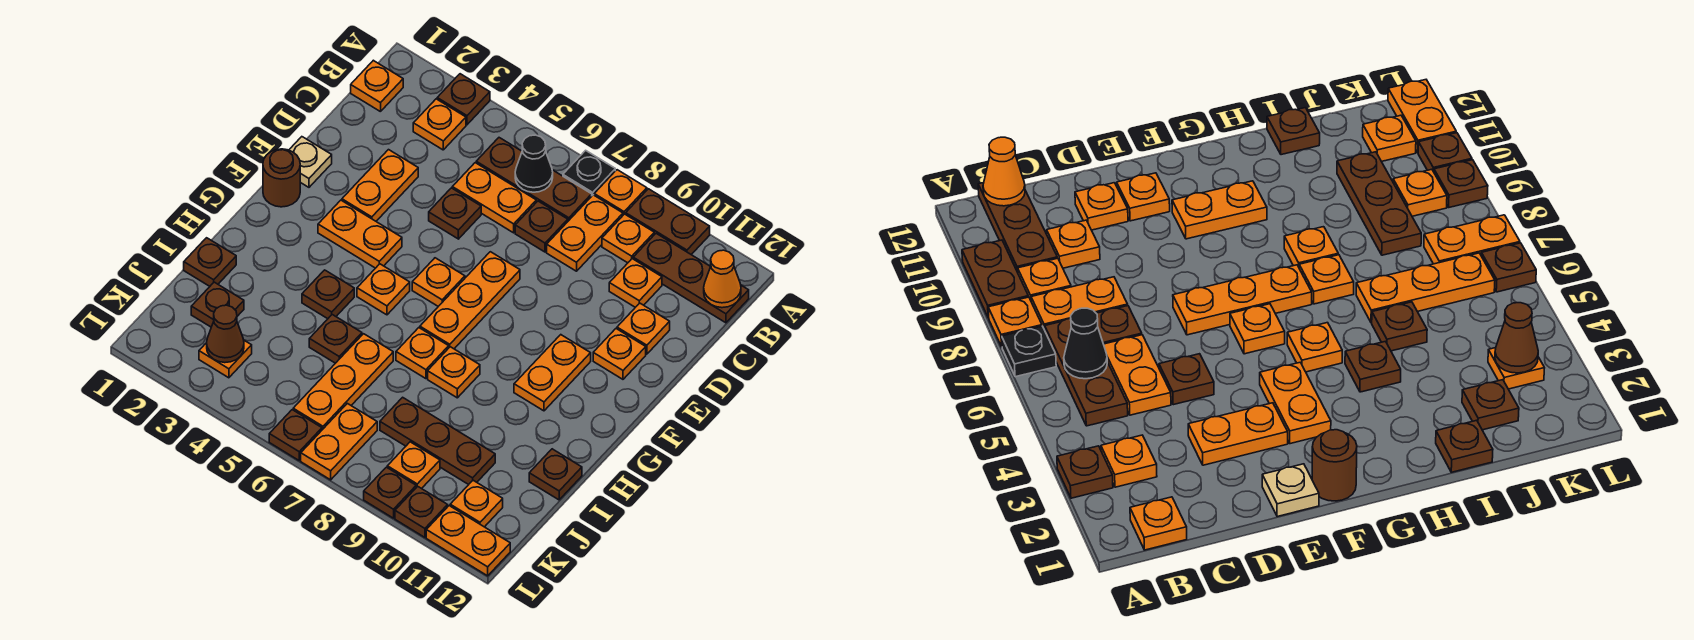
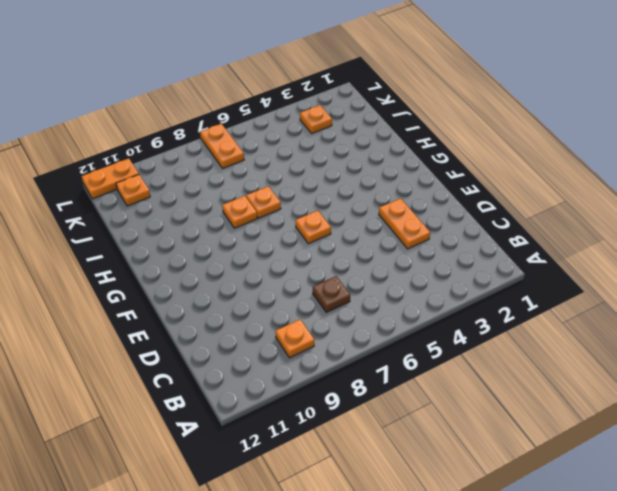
none -> brown plate A3 level 1
none -> black plate A7 level 1
none -> orange plate A8 level 1
none -> brown plate A9:A10 level 1

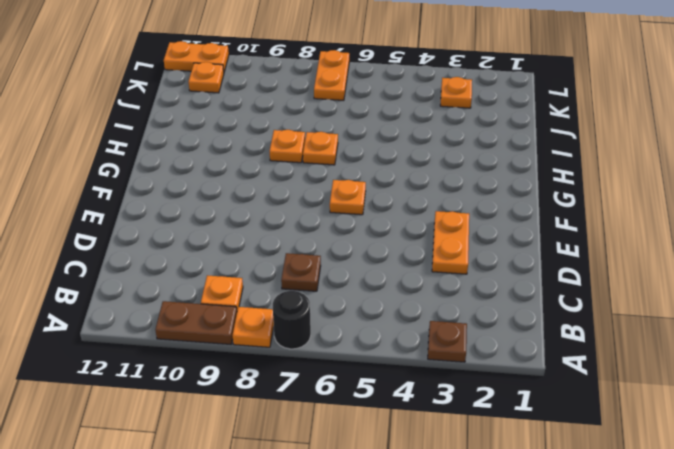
black round brick A7 level 1 -> black plate A7 level 1
none -> orange plate B1 level 1
none -> orange plate B3 level 1
none -> brown plate B5:B7 level 1
none -> orange plate B8:C8 level 1

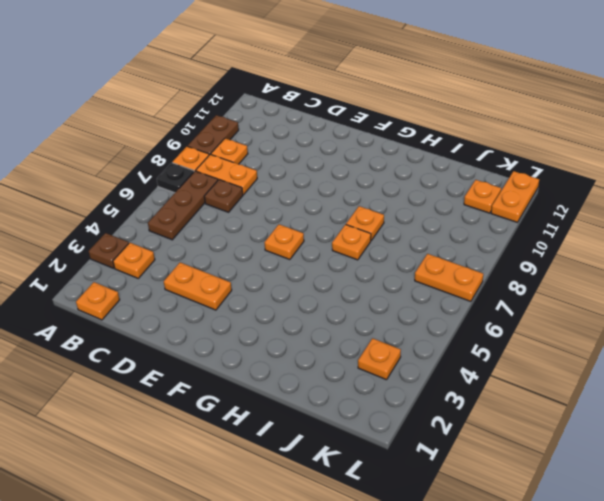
none -> brown plate B10:B12 level 1
none -> orange plate C5:C6 level 1
none -> orange plate C10 level 1
none -> brown plate D5 level 1

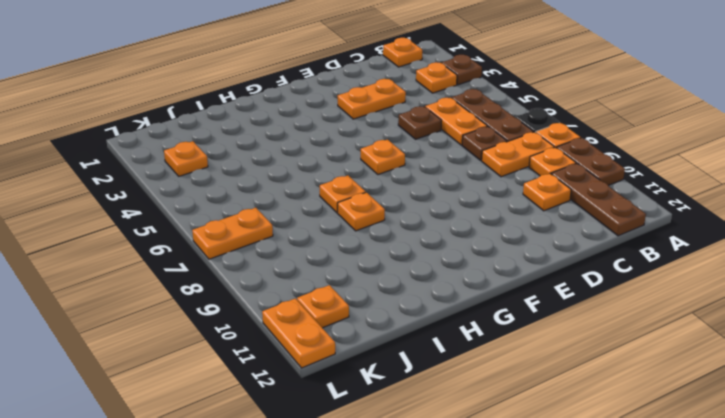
none -> orange plate D11 level 1
none -> tan plate E1 level 1
none -> orange plate E7:G7 level 1
none -> orange plate E11 level 1

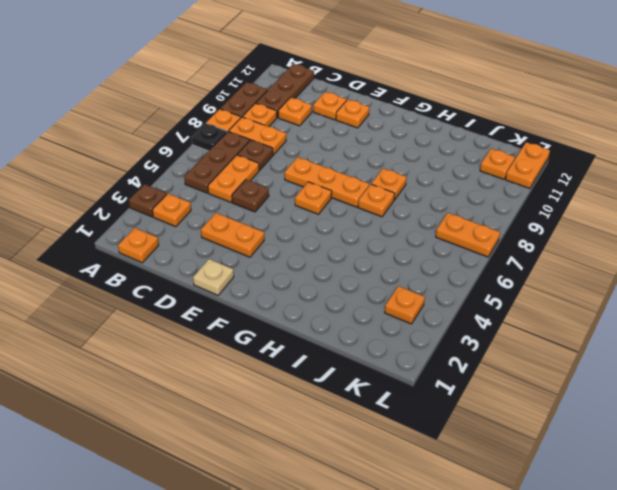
none -> brown round brick F1 level 1
none -> orange plate F3:F4 level 1
none -> orange plate F10:G10 level 1
none -> orange plate G5 level 1

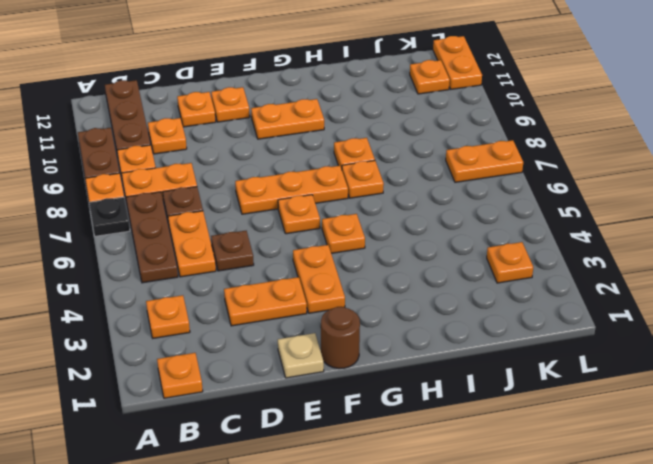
none -> brown plate A3 level 1
none -> brown plate H4 level 1
none -> brown plate I1 level 1
none -> brown plate I5 level 1

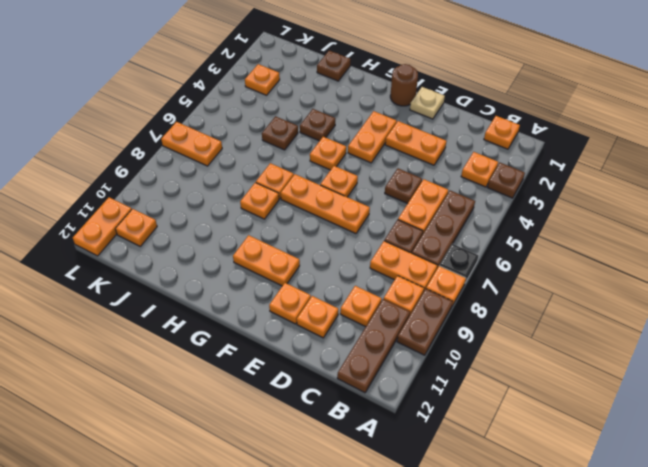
none -> orange plate I6:K6 level 1
none -> brown plate I12 level 1
none -> brown plate J2 level 1
none -> brown plate J8:J10 level 1

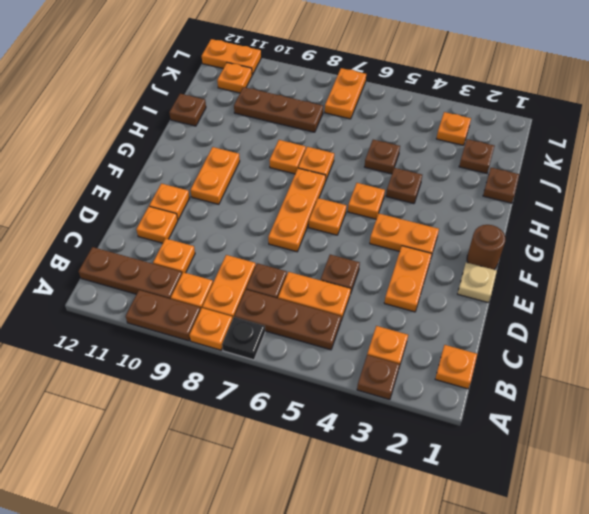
none -> orange plate I6:K6 level 1
none -> orange plate K9 level 1
none -> brown plate L6 level 1
none -> brown plate L9 level 1

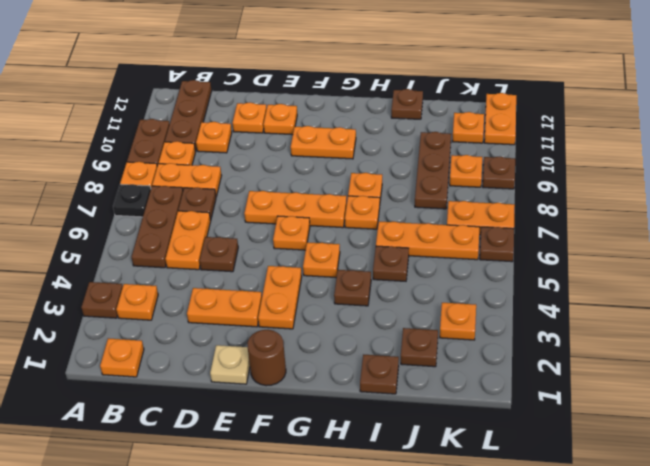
none -> brown plate L10 level 1
none -> black cone B6 level 2
none -> orange cone B12 level 2
none -> brown cone K3 level 2

